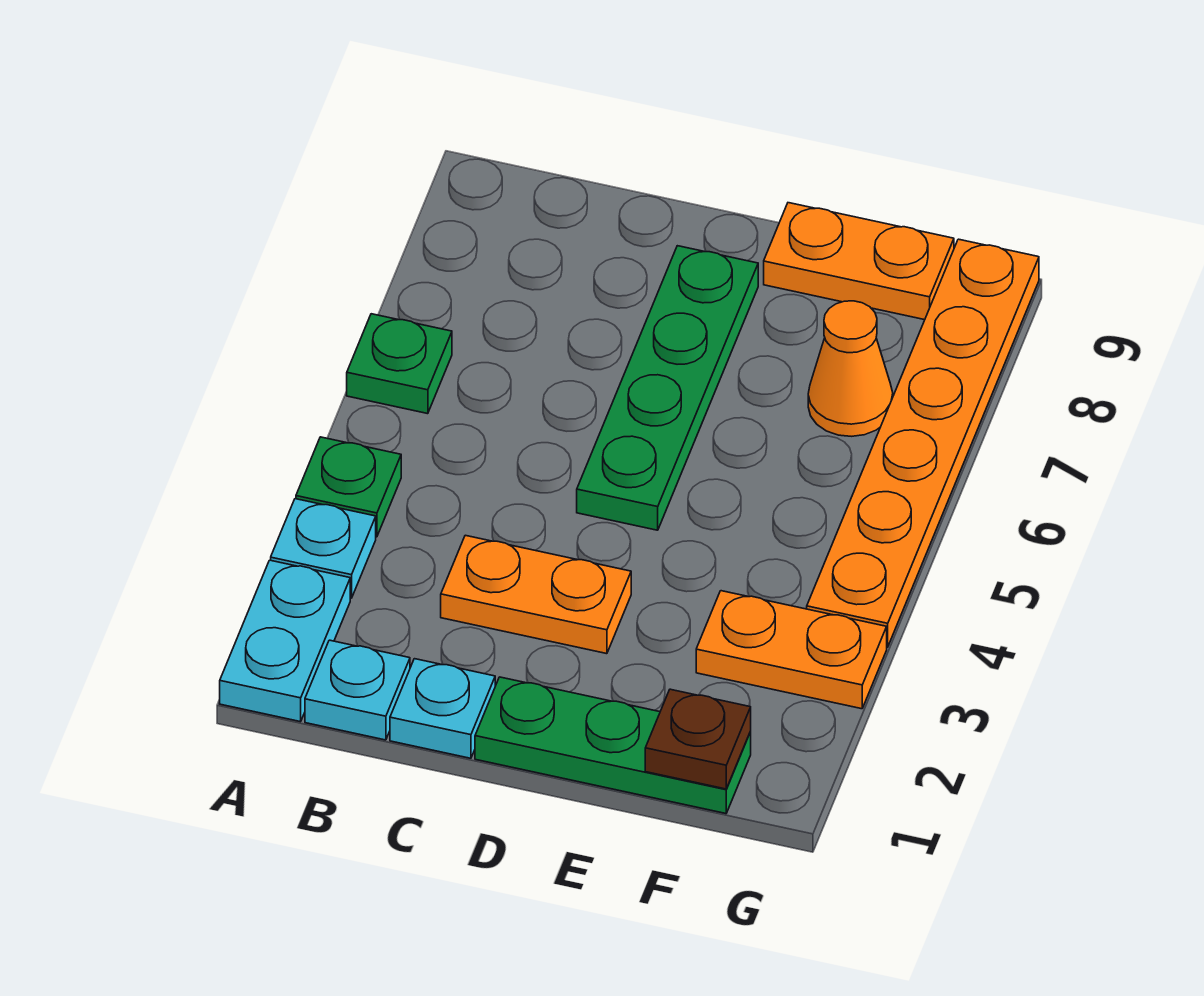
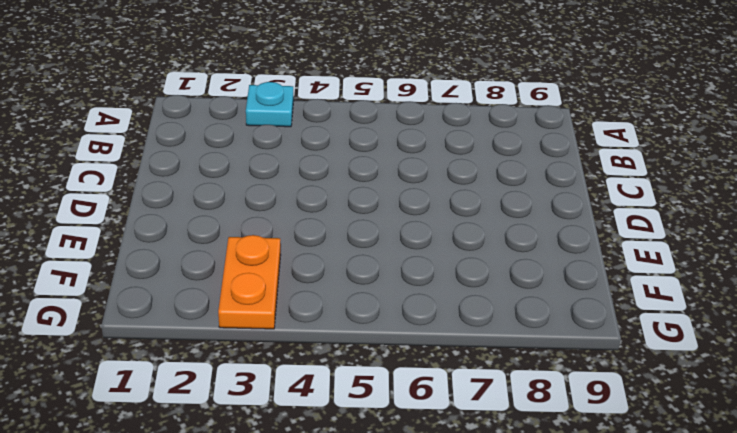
none -> cyan plate A1:A2 level 1
none -> green plate A4 level 1
none -> green plate A6 level 1

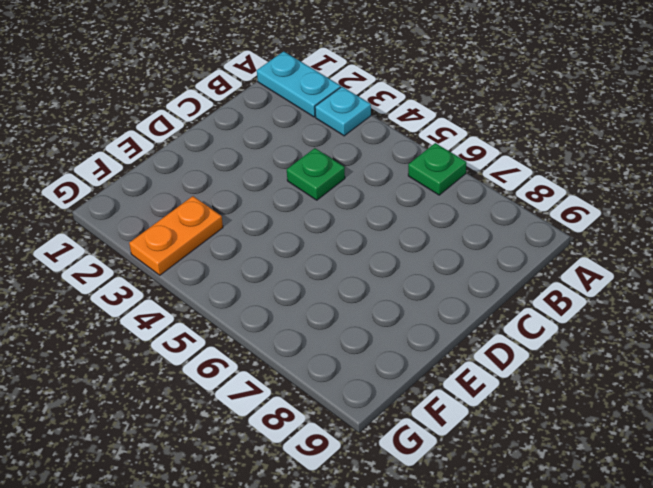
green plate C4 level 1 -> green plate A4 level 1
none -> cyan plate B1 level 1
none -> cyan plate C1 level 1
none -> orange plate C3:D3 level 1

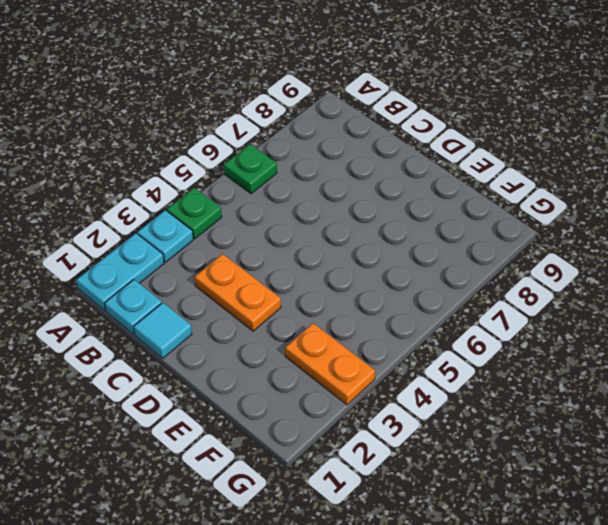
cyan tile C1 level 1 -> cyan plate C1 level 1
none -> green plate D1:F1 level 1
none -> green plate D5:D8 level 1
none -> orange plate E9:F9 level 1

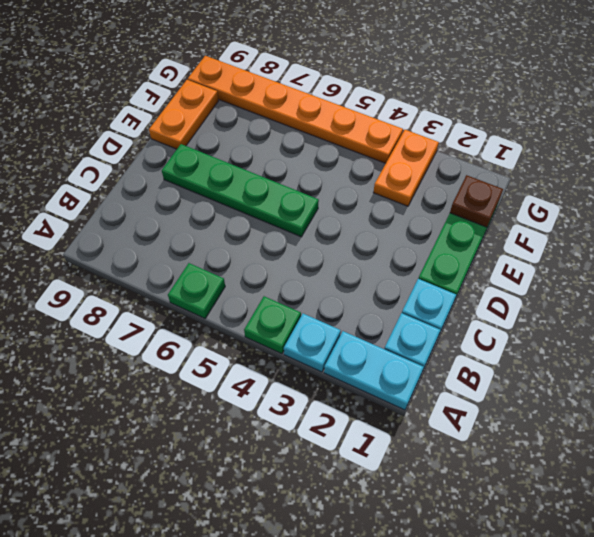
none -> orange plate C3:D3 level 1
none -> orange cone F7 level 1

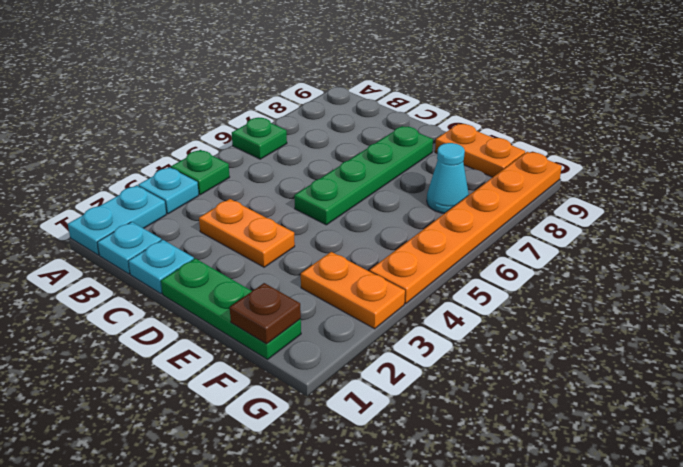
cyan cone F7 level 1 -> orange cone F7 level 1

